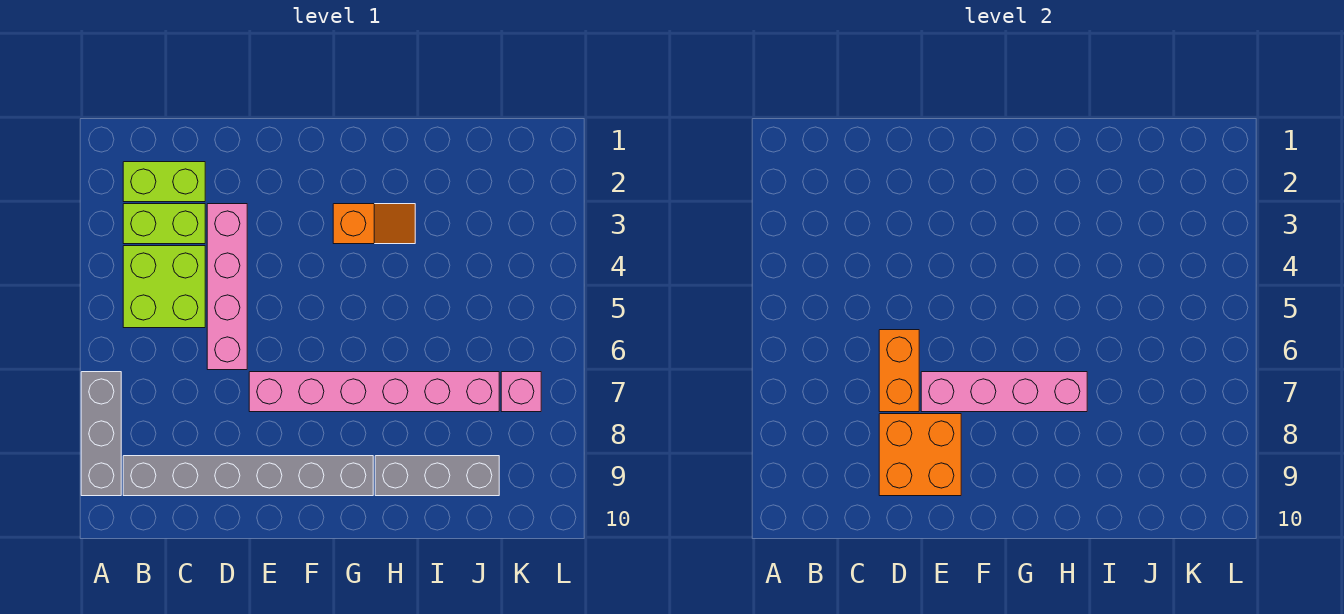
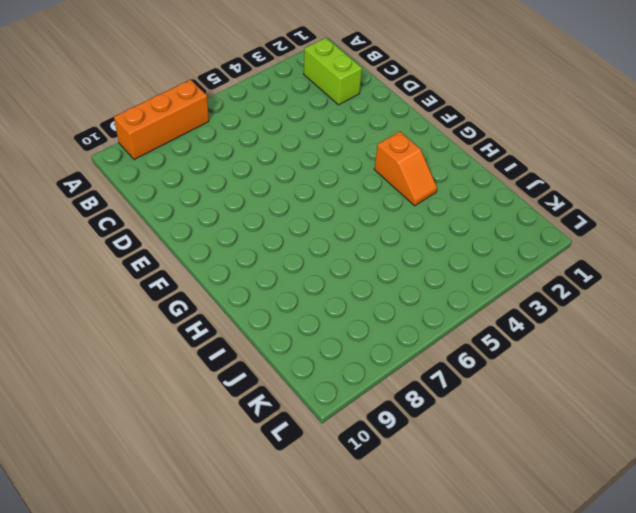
orange brick A7:A9 level 1 -> grey brick A7:A9 level 1
none -> lime brick B3:C3 level 1
none -> lime brick B4:C5 level 1
none -> grey brick B9:G9 level 1

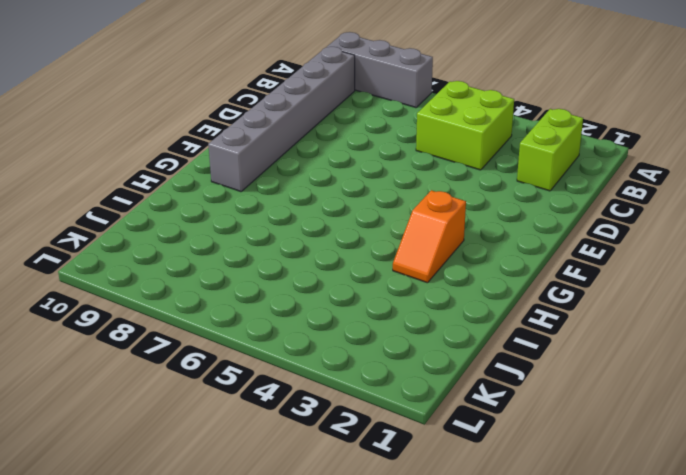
none -> lime brick B3:C3 level 1
none -> pink brick D3:D6 level 1
none -> pink brick E7:J7 level 1

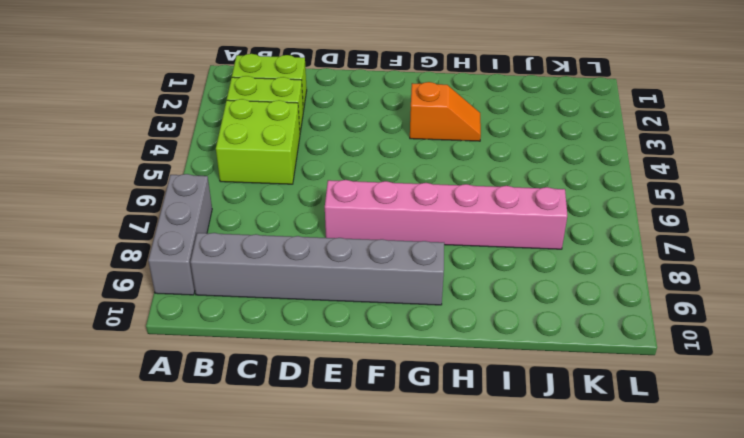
none -> pink brick D3:D6 level 1
none -> grey brick H9:J9 level 1
none -> pink brick K7 level 1

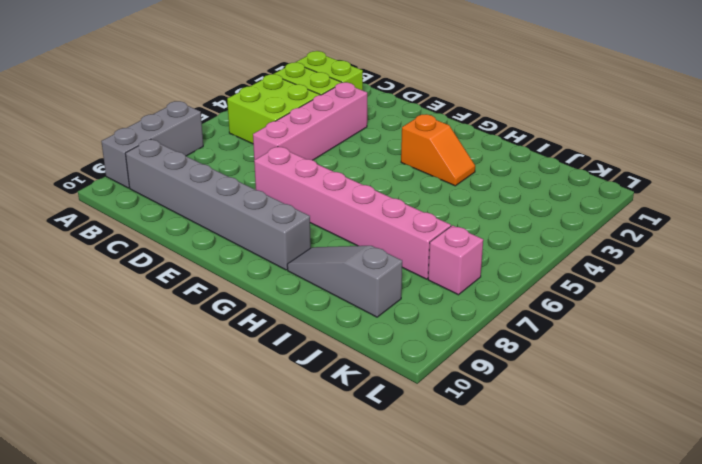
grey slope H9:J9 level 1 top J -> grey brick H9:J9 level 1
none -> orange brick D6:D7 level 2
none -> orange brick D8:E9 level 2
none -> pink brick E7:H7 level 2

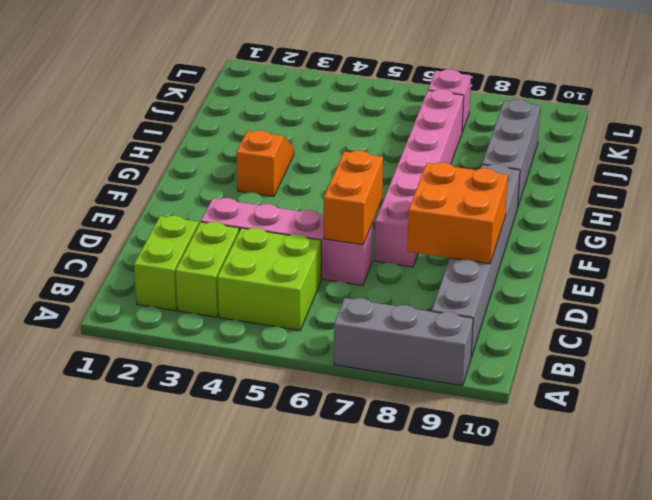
orange brick D6:E6 level 2 -> orange brick D6:D7 level 2
none -> pink brick E7:H7 level 2

